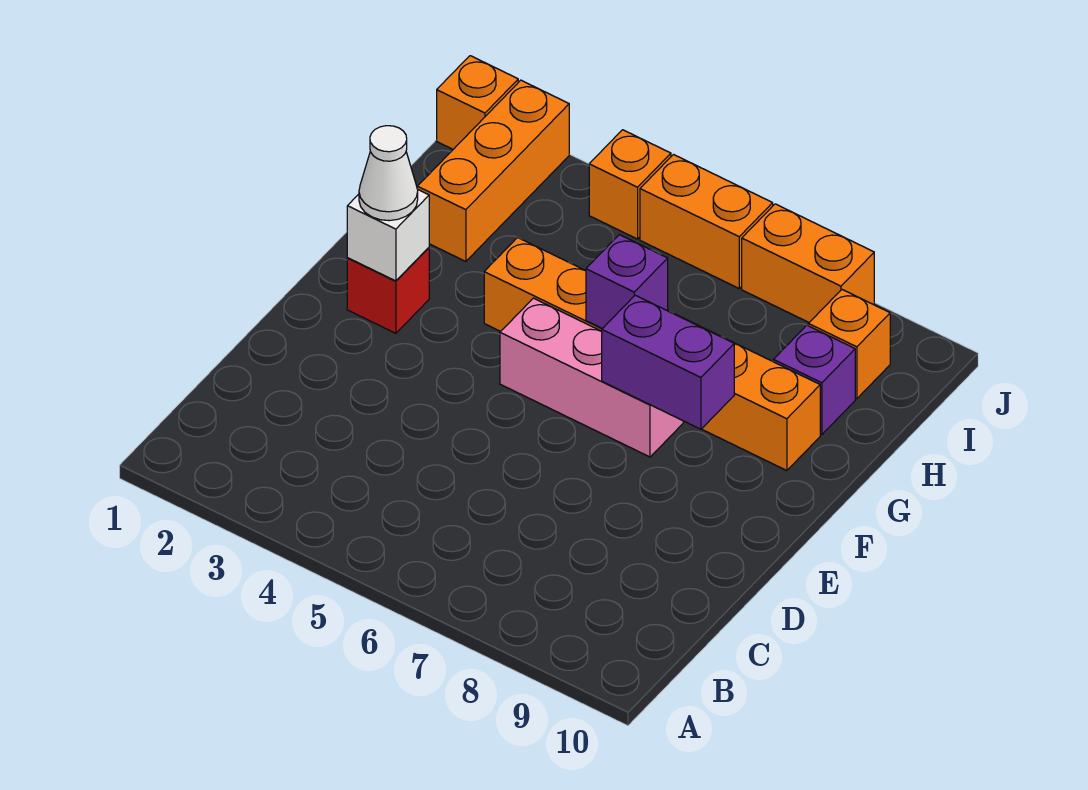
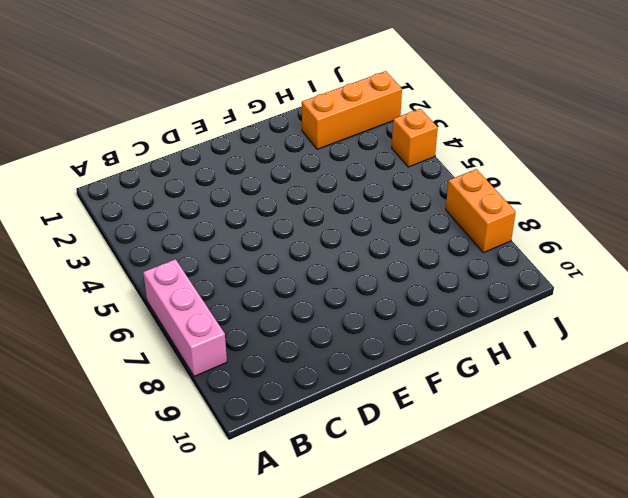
pink brick A6:A8 level 1 -> pink brick F5:F7 level 1
none -> red brick F2 level 1
none -> orange brick G4:G9 level 1
none -> purple brick H9 level 1

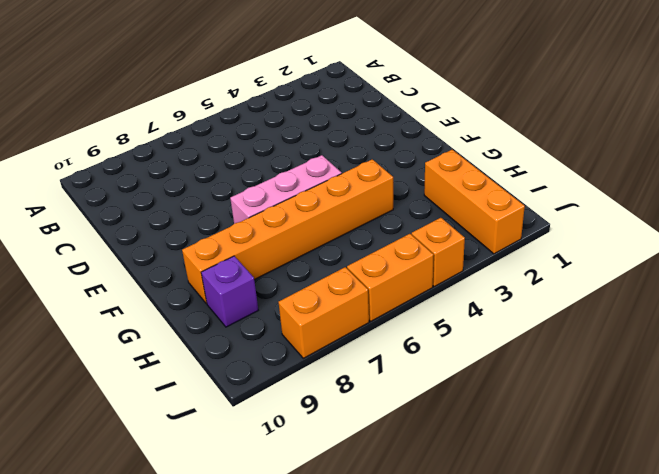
none -> red brick F2 level 1
none -> orange brick I9 level 1
none -> orange brick J1 level 1

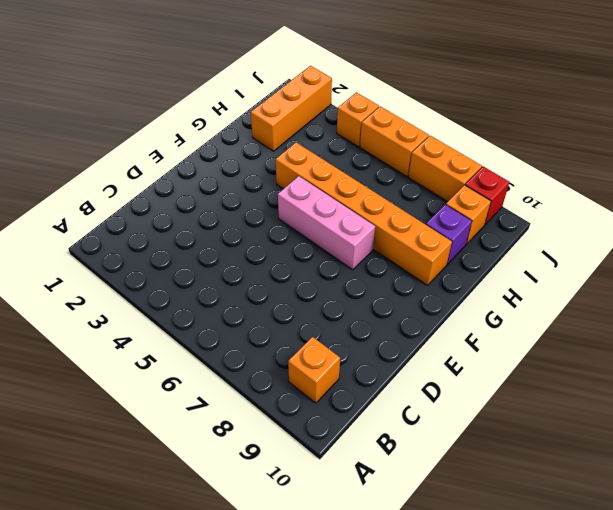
orange brick B9 level 1 -> orange brick J1 level 1
red brick J9 level 1 -> red brick F2 level 1
none -> white brick F2 level 2
none -> purple brick F7:F8 level 2
none -> purple brick G6 level 2

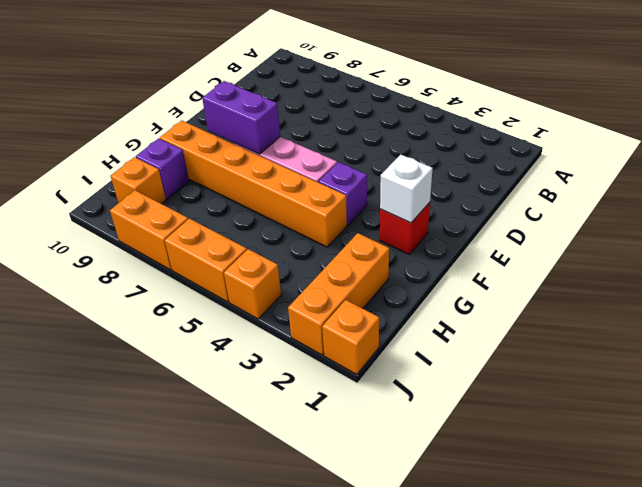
purple brick F4 level 1 -> purple brick G6 level 2
none -> white cone F2 level 3

